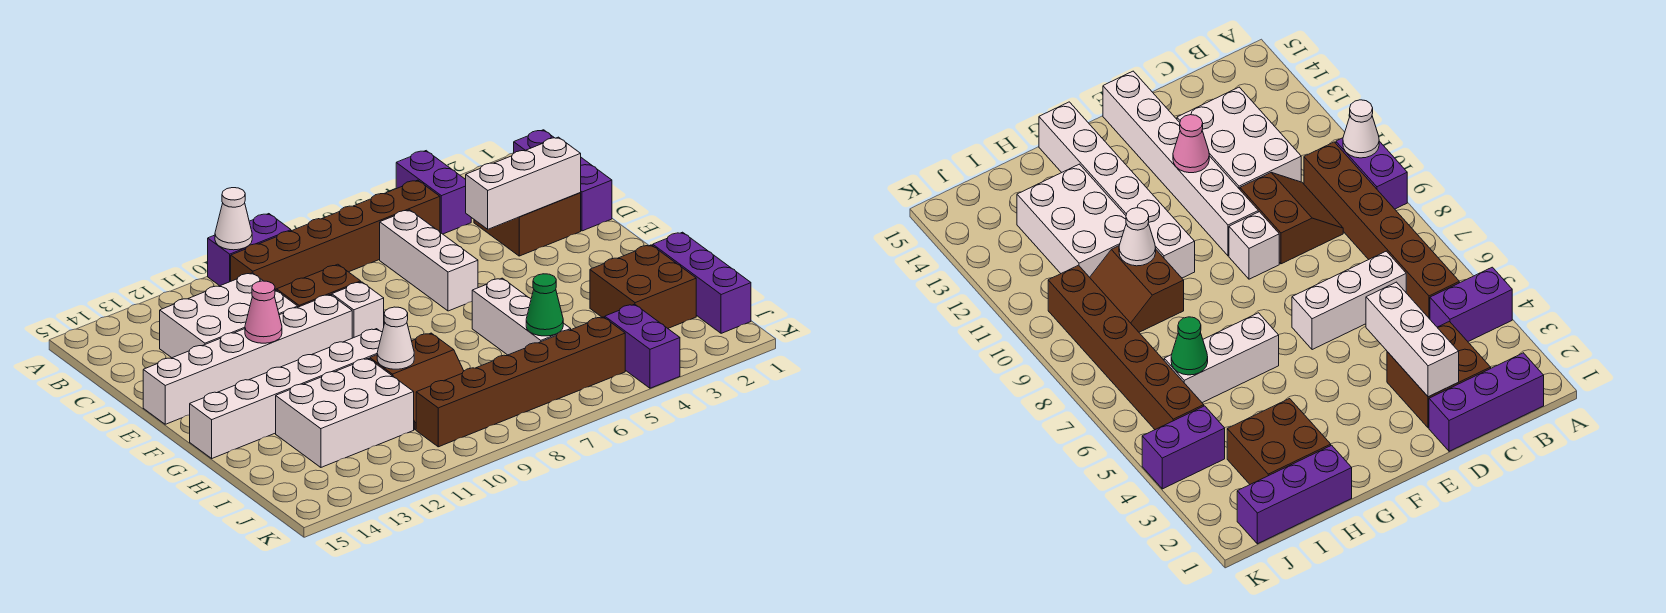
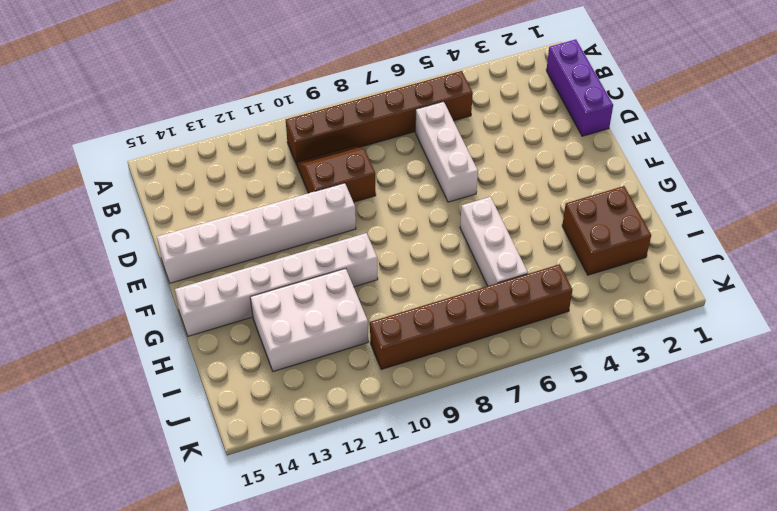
none -> purple brick A4:B4 level 1
none -> purple brick A9:A10 level 1
none -> brown brick C2:D3 level 1

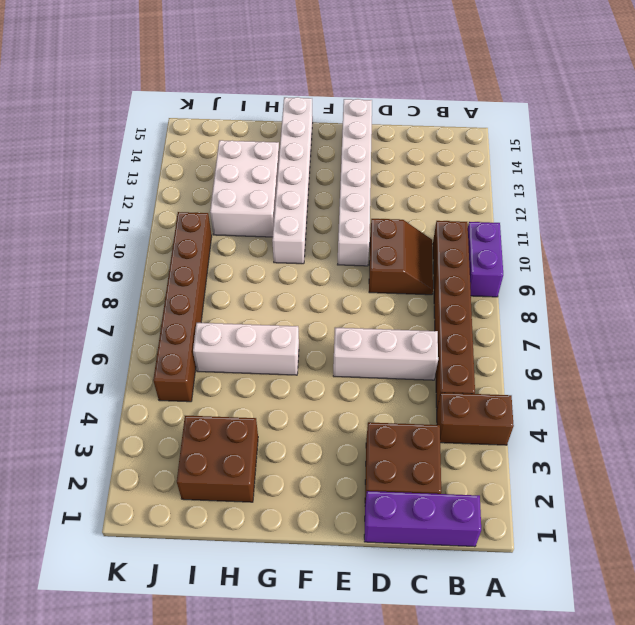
brown brick A4:B4 level 1 -> purple brick A4:B4 level 1
none -> white brick C11:D13 level 1
none -> white brick E9 level 1
none -> purple brick H1:J1 level 1

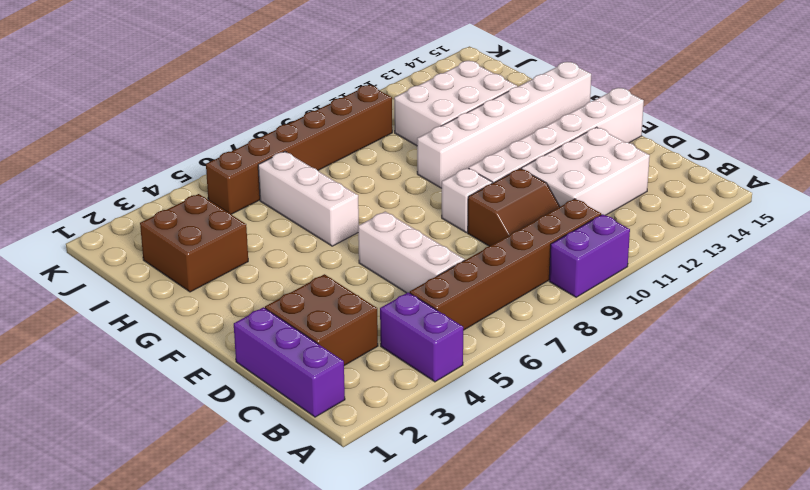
none -> purple brick H1:J1 level 1
none -> brown slope H9:I10 level 1 top H
none -> purple brick J4:K4 level 1

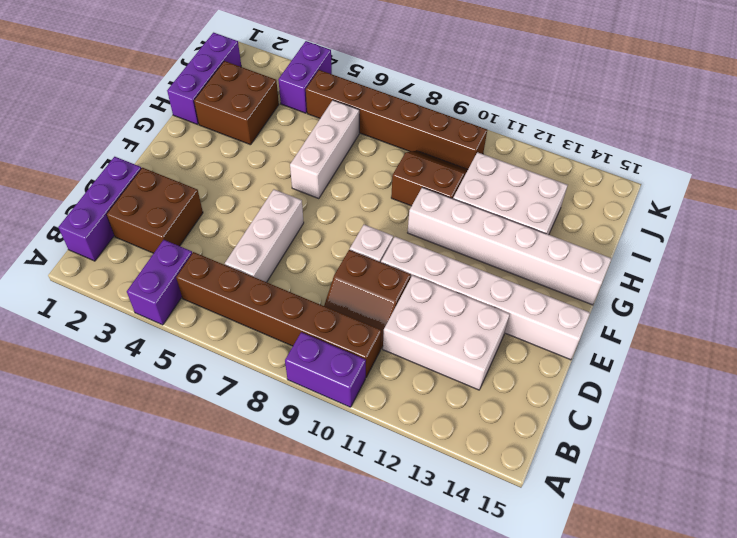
none -> white cone A10 level 2
none -> white brick D2:D4 level 2
none -> pink cone E12 level 2

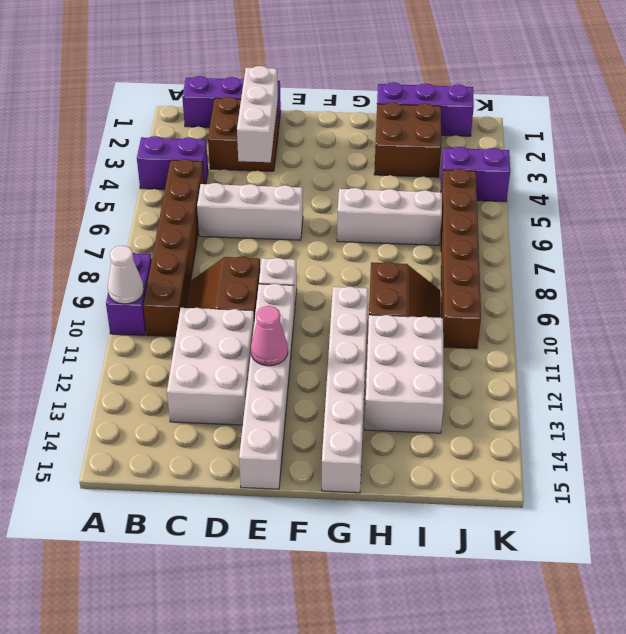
none -> white cone H10 level 2
none -> green cone I6 level 2

